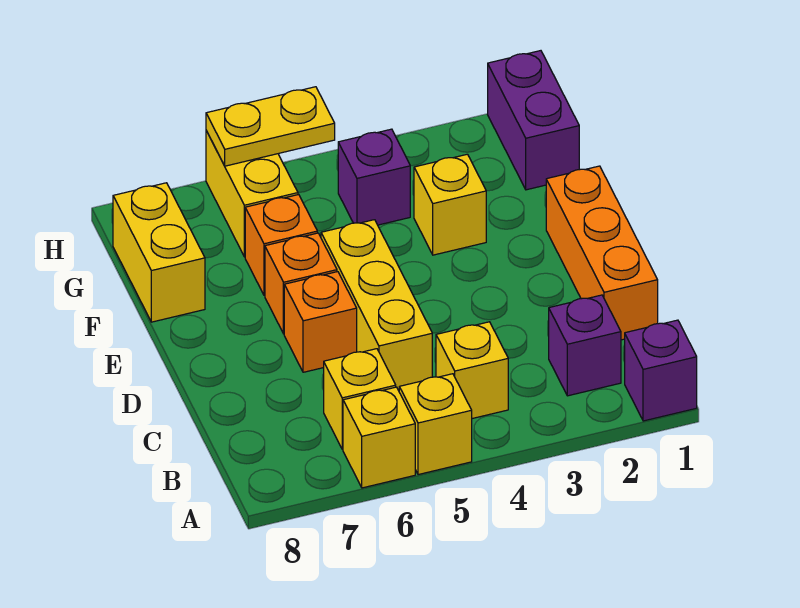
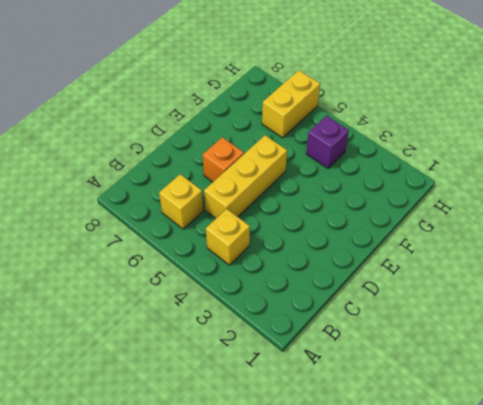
none -> purple brick A1 level 1
none -> yellow brick A5 level 1
none -> yellow brick A6 level 1

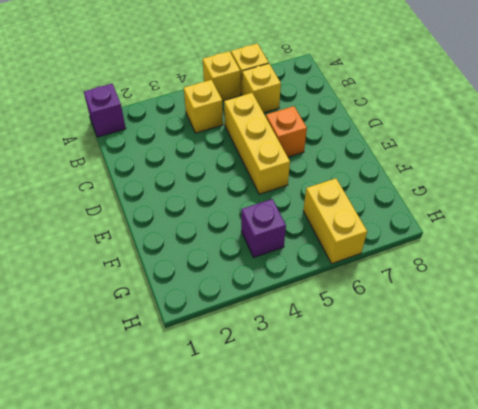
none -> purple brick B2 level 1
none -> orange brick C1:E1 level 1
none -> orange brick E6 level 1

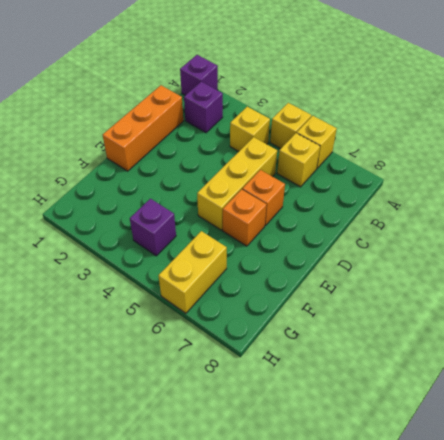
none -> yellow brick F3 level 1
none -> orange brick F6 level 1
none -> yellow brick F8:G8 level 1

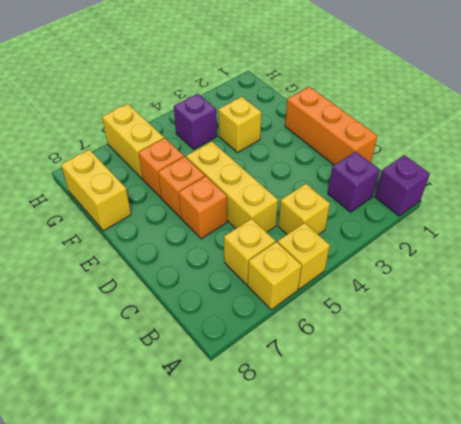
none -> purple brick G1:H1 level 1
none -> yellow plate H5:H6 level 2

